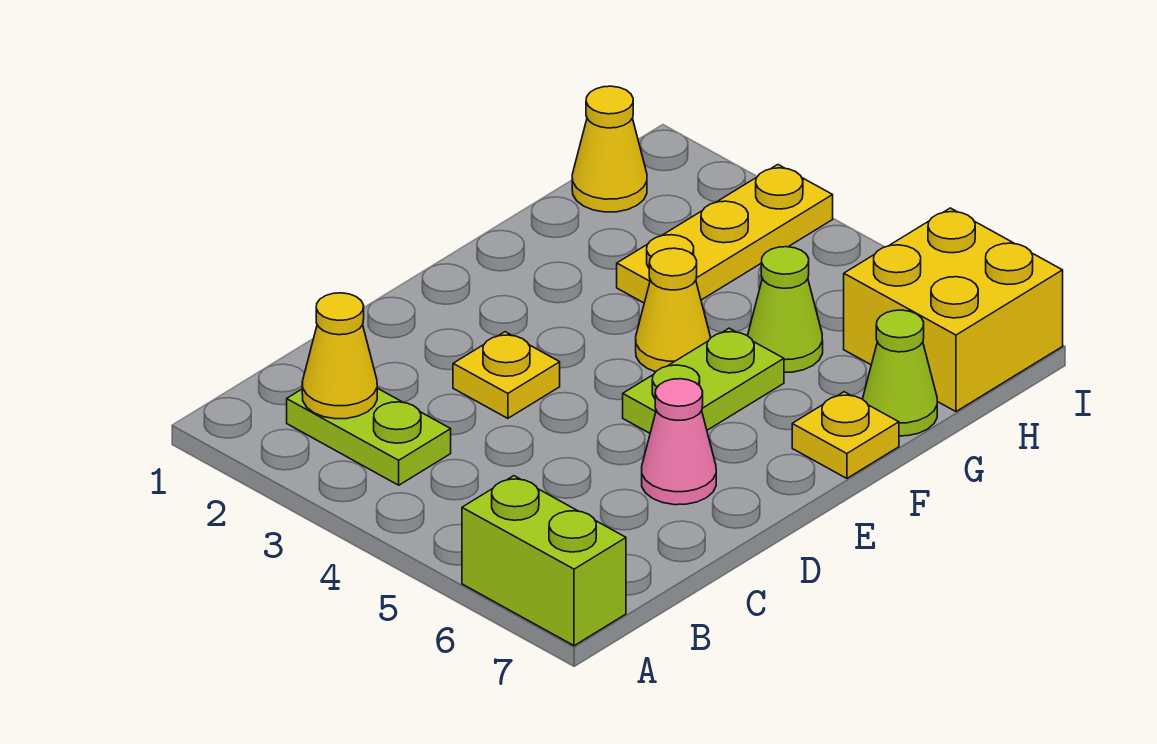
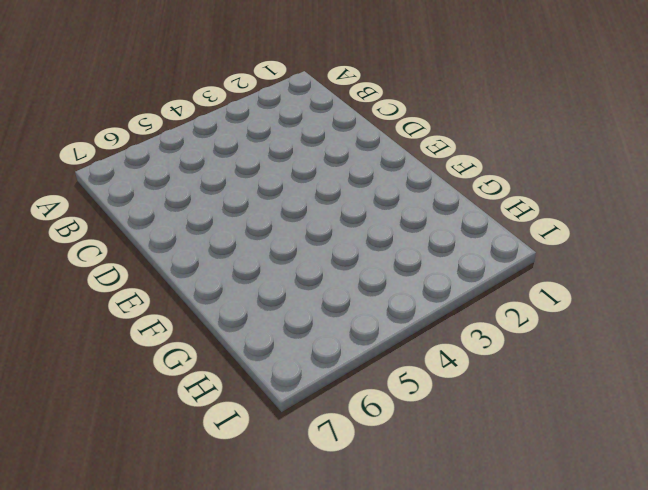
none -> lime brick A6:A7 level 1
none -> lime plate B2:B3 level 1
none -> yellow plate D3 level 1

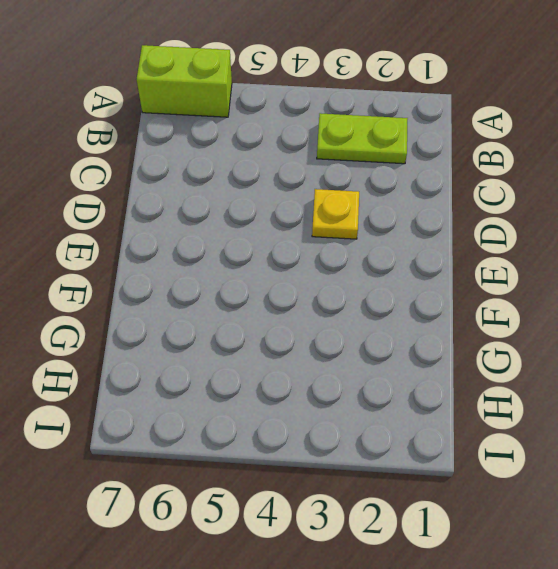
none -> pink cone D6 level 1
none -> lime plate E5:F5 level 1
none -> yellow cone F4 level 1

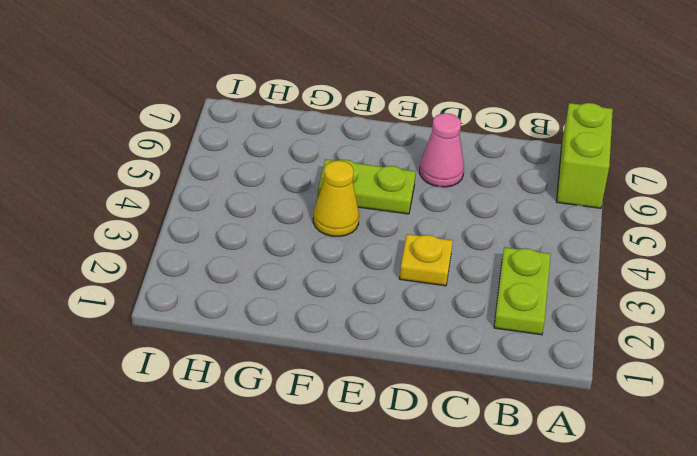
none -> yellow plate F7 level 1
none -> yellow plate G3:I3 level 1
none -> lime cone G5 level 1

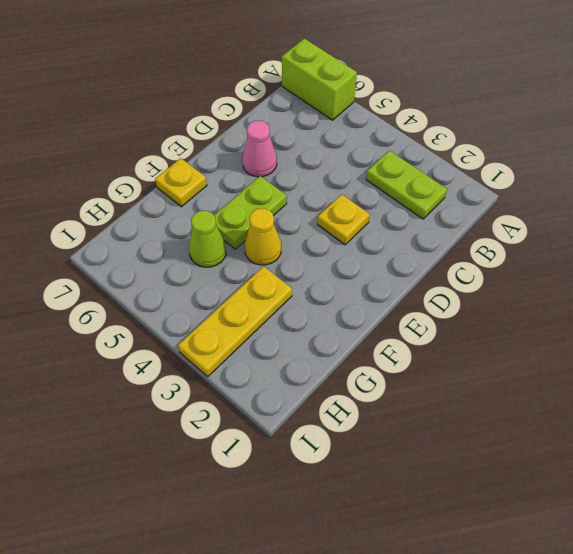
none -> lime cone G7 level 1
none -> yellow cone H1 level 1
none -> yellow brick H6:I7 level 1

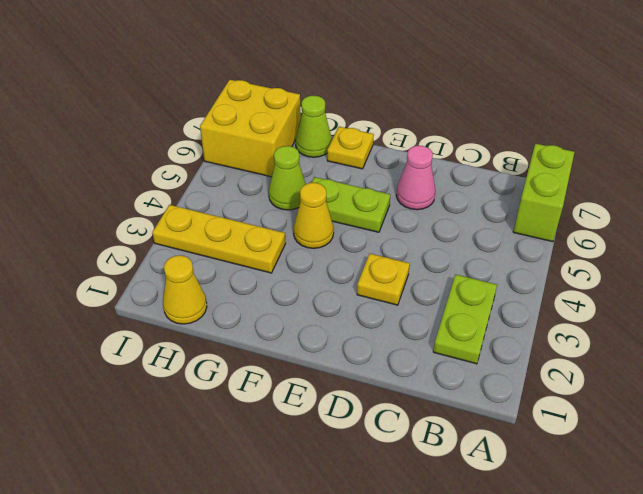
none -> yellow cone B2 level 2

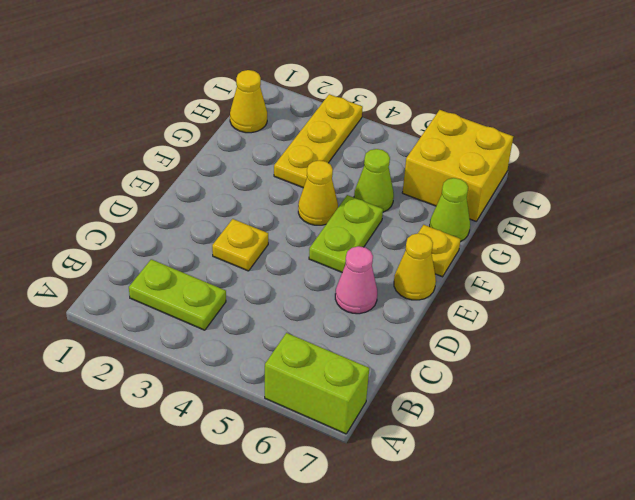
yellow cone E7 level 1 -> yellow cone B2 level 2

